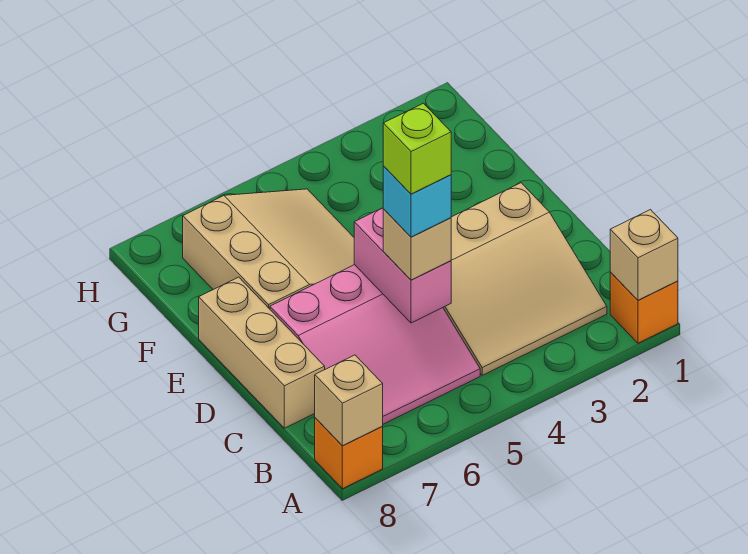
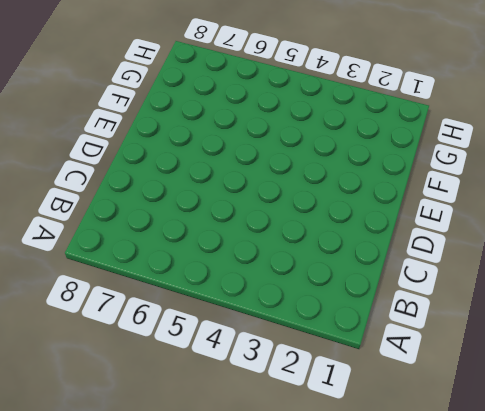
none -> orange brick A1 level 1
none -> orange brick A8 level 1
none -> tan slope B2:D4 level 1 top D

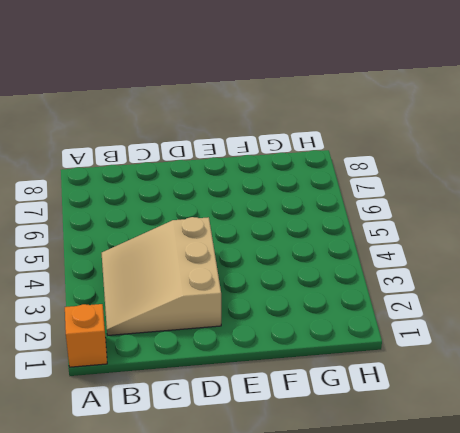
none -> orange brick A8 level 1
none -> pink slope B5:D7 level 1 top D
none -> tan brick C8:E8 level 1

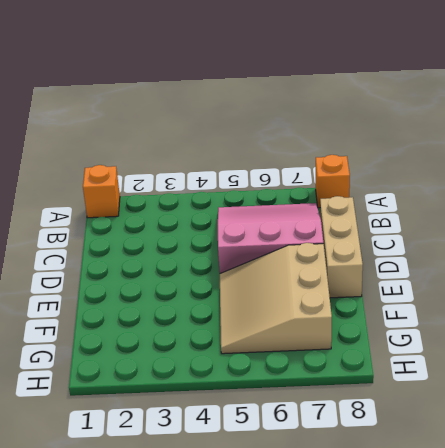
none -> tan slope B2:D4 level 1 top D
none -> tan brick A1 level 2
none -> tan brick A8 level 2

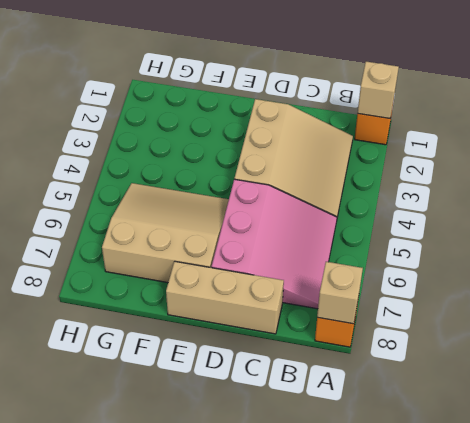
none -> pink brick C5:D5 level 2
none -> tan brick C5 level 3
none -> cyan brick C5 level 4

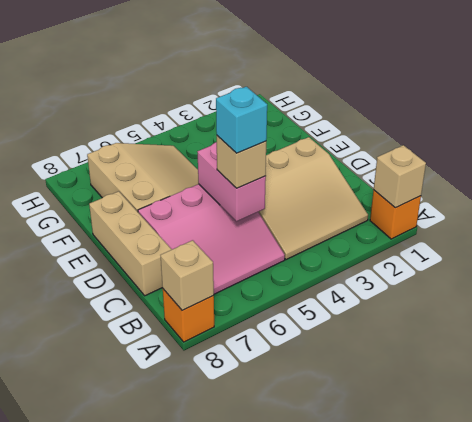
none -> lime brick C5 level 5

